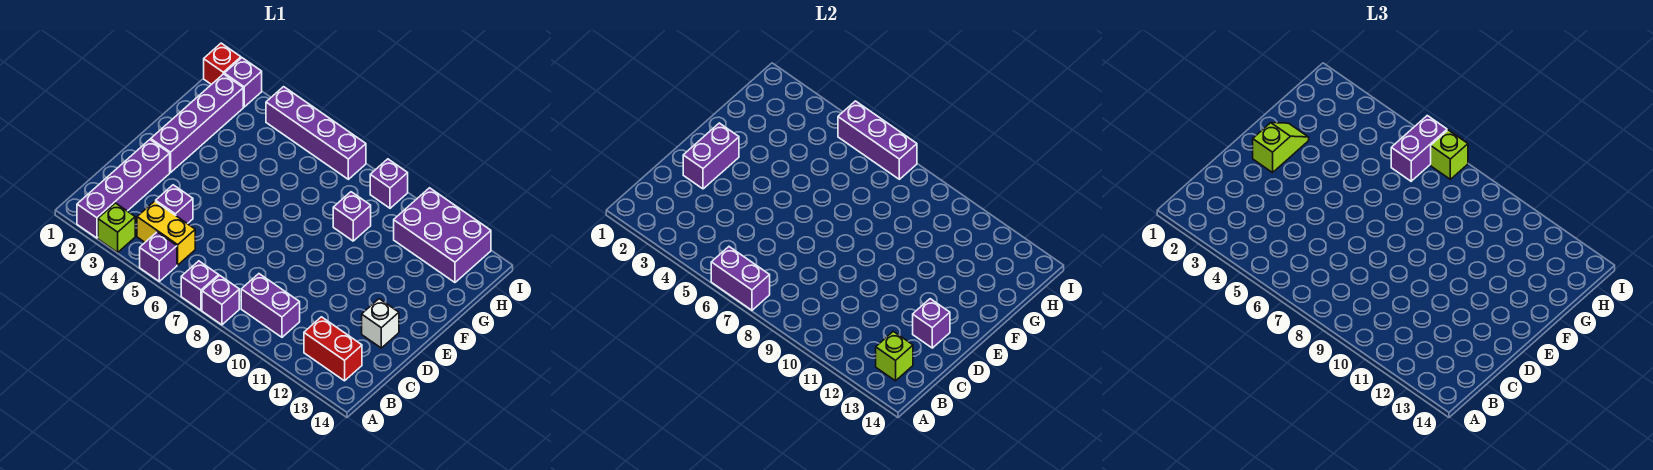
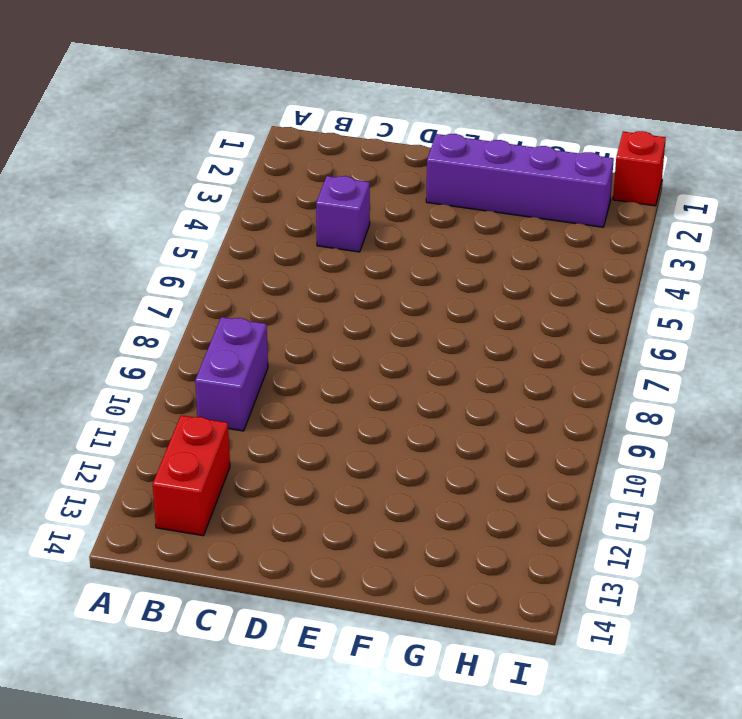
none -> purple brick A2:D2 level 1
none -> lime brick A3 level 1
none -> purple brick A5 level 1

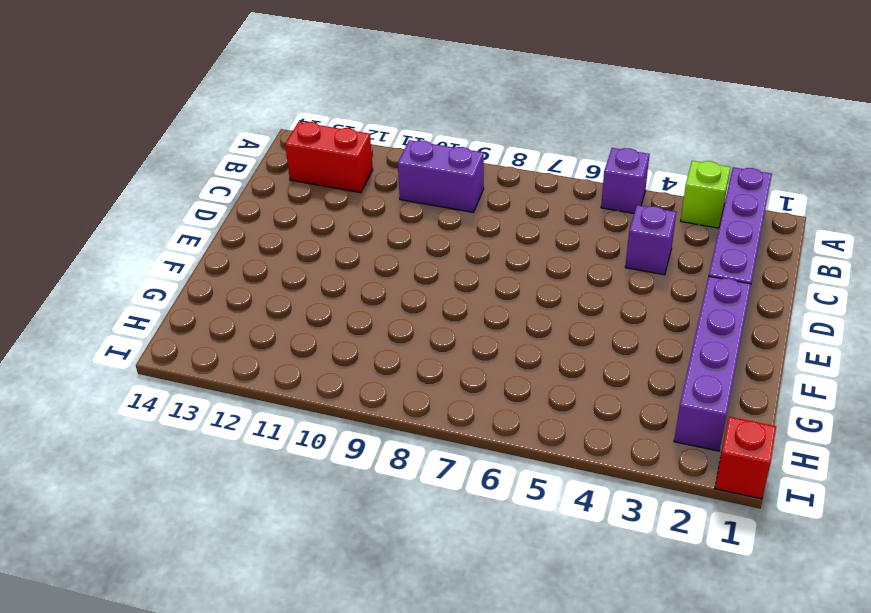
none -> purple brick A7 level 1
none -> purple brick A8 level 1
none -> yellow brick B4:B5 level 1

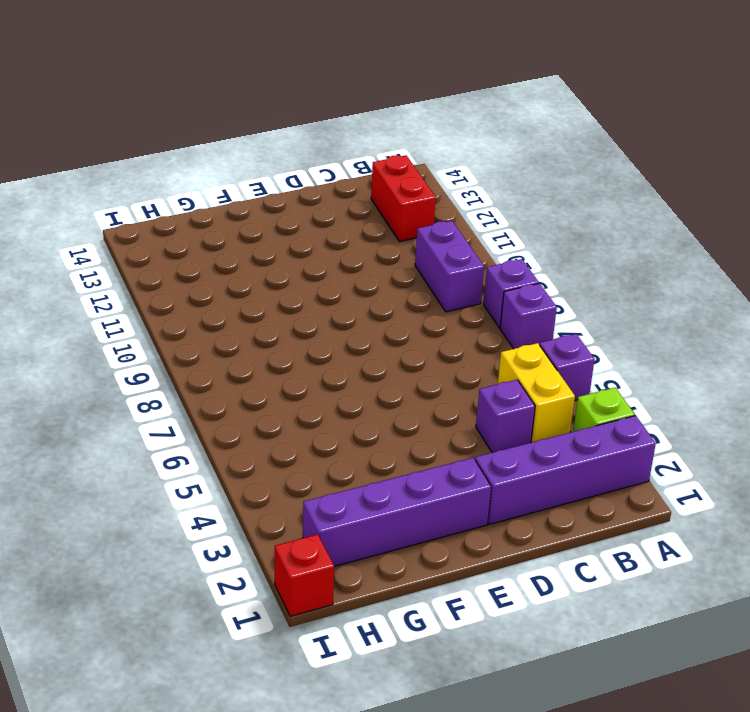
none -> white brick D13 level 1
none -> purple brick G9 level 1
none -> purple brick H11:I13 level 1

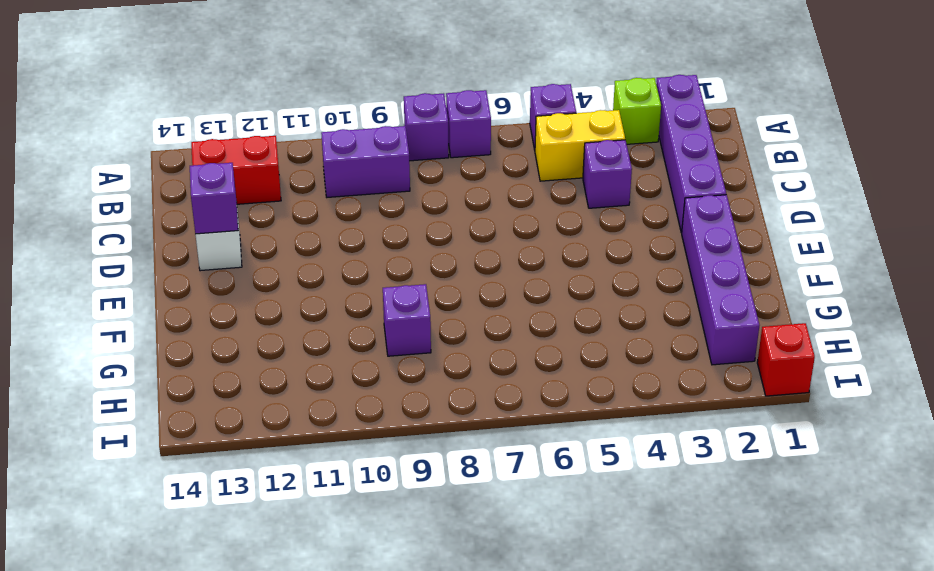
none -> purple brick H11:I13 level 1
none -> purple brick I2 level 1
none -> purple brick I4:I7 level 1

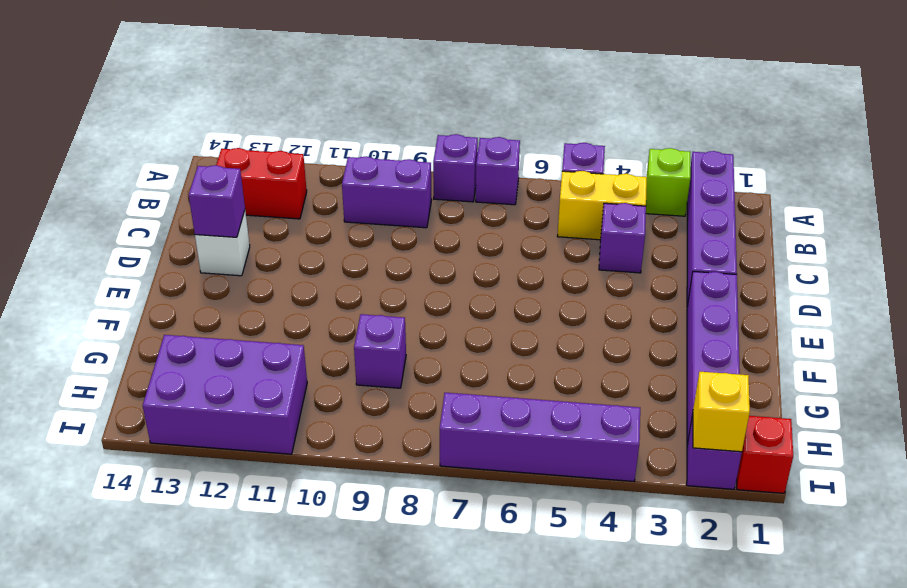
yellow brick I2 level 2 -> none
none -> purple brick I9 level 1
none -> purple brick A6:A7 level 2
none -> lime brick B13 level 2

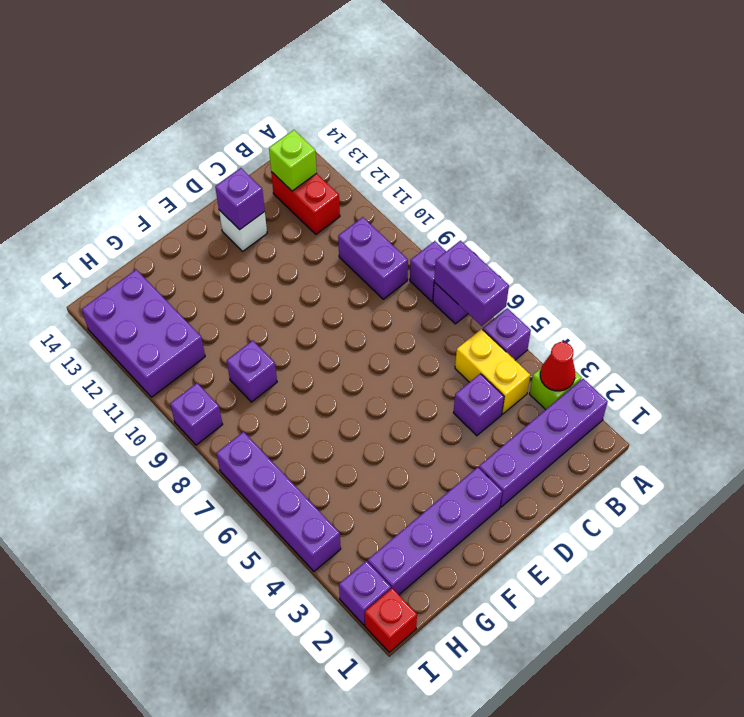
red cone A3 level 2 -> none
none -> purple brick D2:E2 level 2
none -> purple brick I5:I7 level 2
none -> lime slope E2:F2 level 3 top E

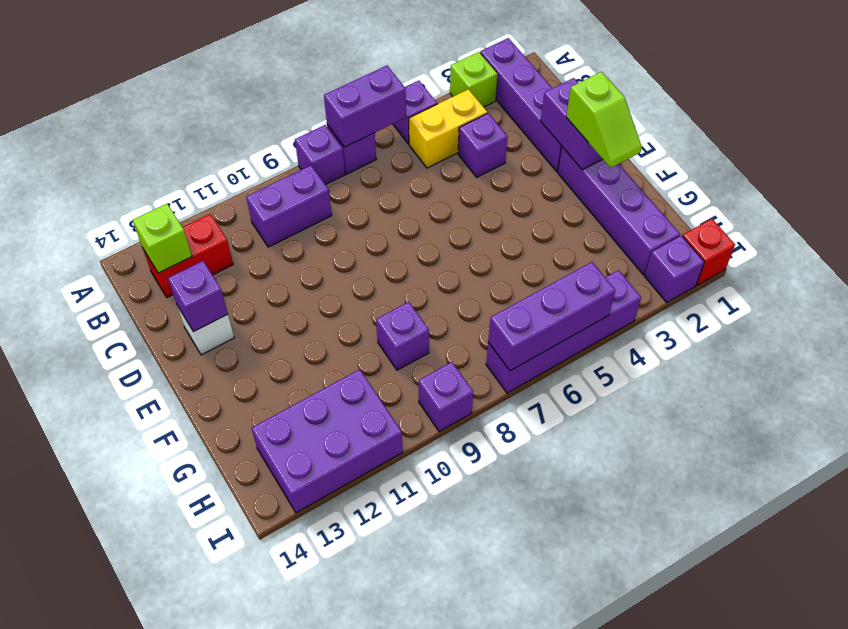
none -> purple brick H6:I6 level 3
none -> lime brick I7 level 3

